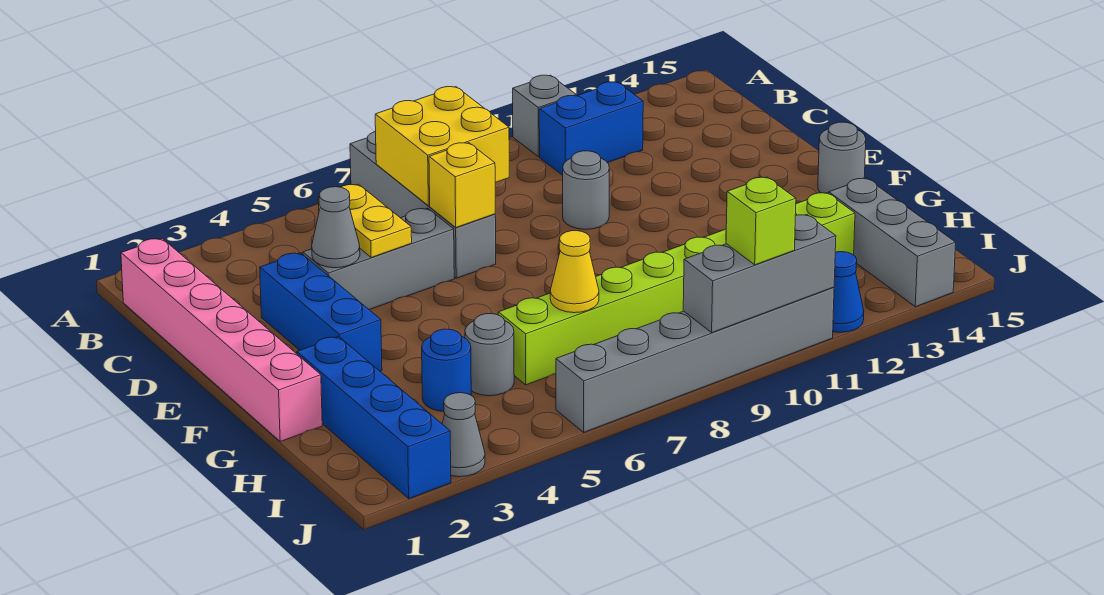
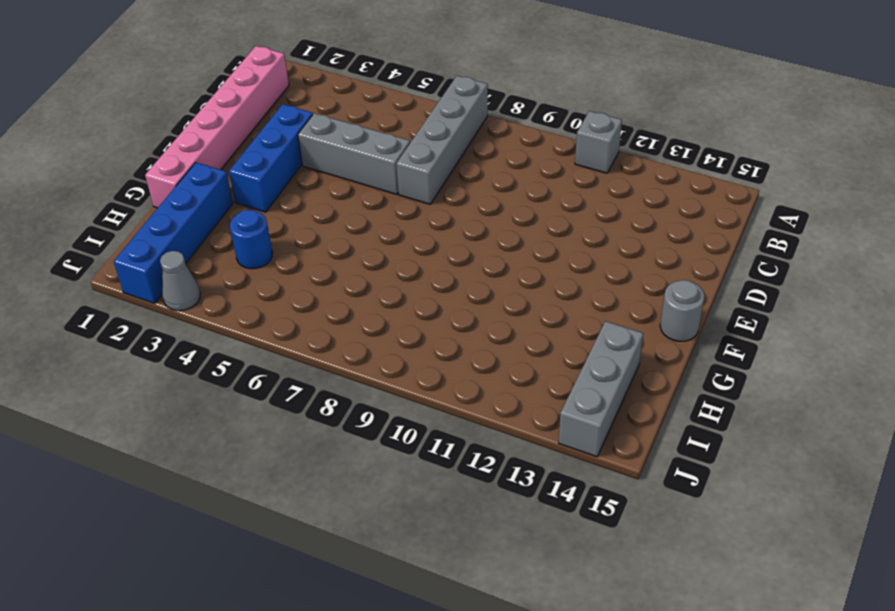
none -> blue brick B11:B12 level 1
none -> grey round brick D10 level 1
none -> grey round brick H5 level 1

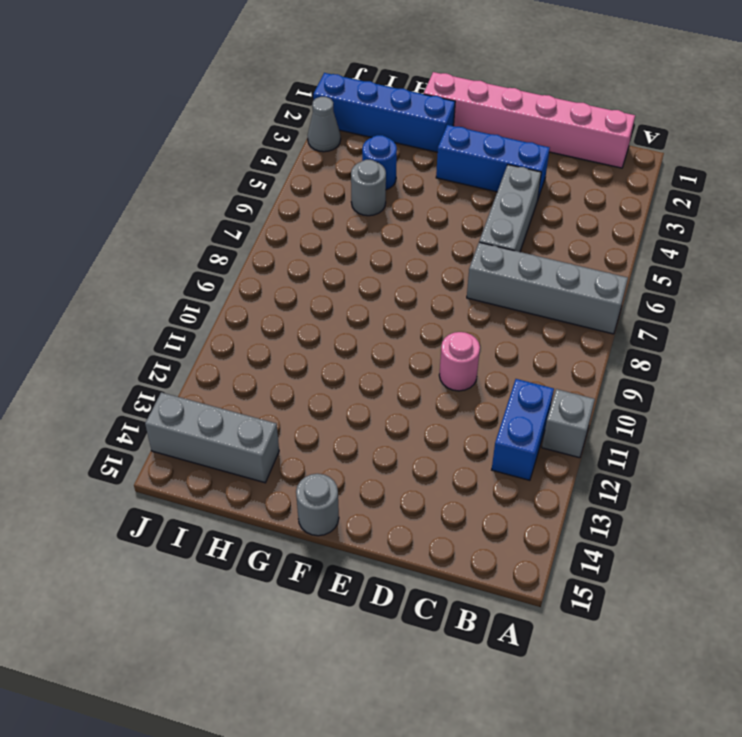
pink round brick D10 level 1 -> grey round brick D10 level 1
none -> lime brick H6:H13 level 1
none -> grey brick J6:J11 level 1
none -> blue cone J12 level 1

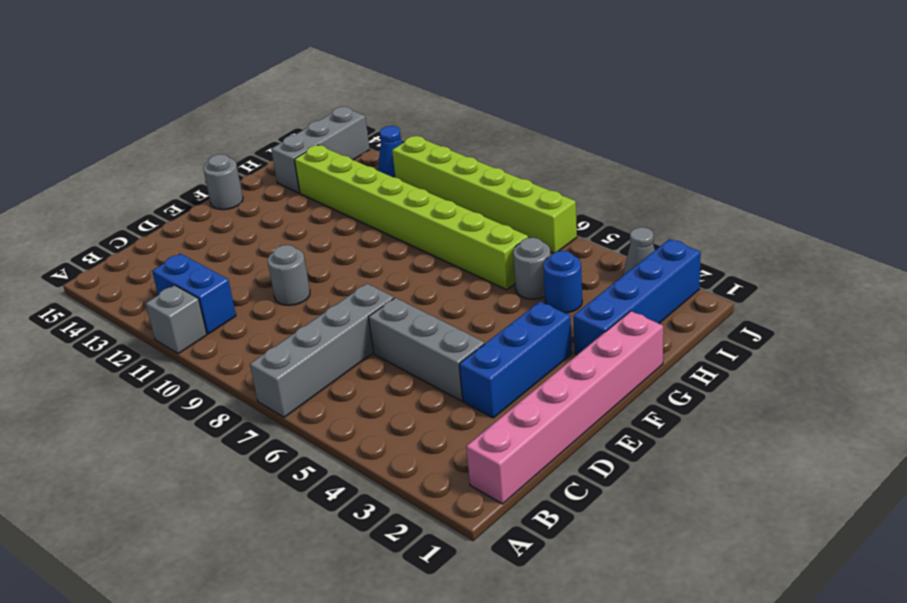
lime brick J6:J11 level 1 -> grey brick J6:J11 level 1
none -> yellow brick B7:C8 level 2
none -> yellow plate C5:D5 level 2
none -> grey cone D4 level 2

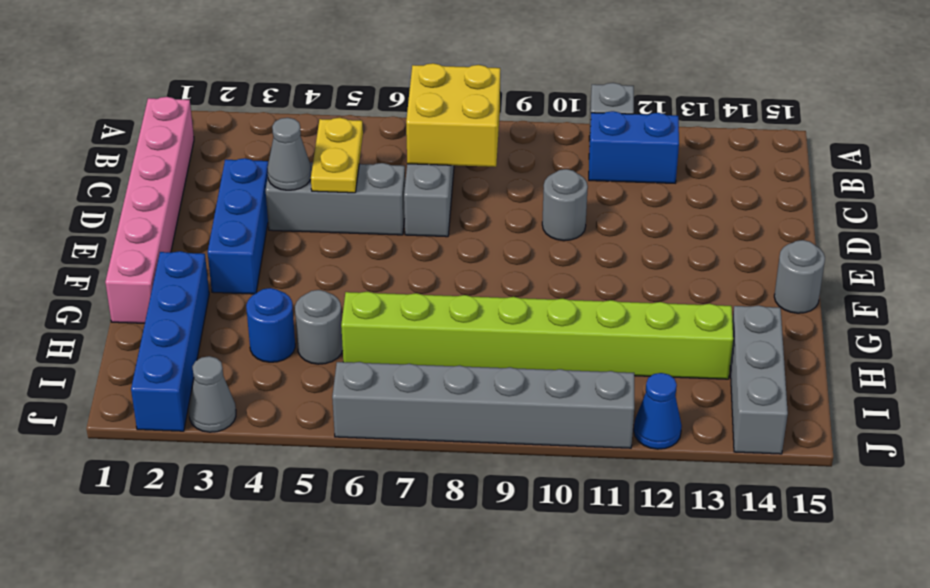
none -> yellow brick D7 level 2
none -> yellow cone H7 level 2
none -> grey brick J9:J11 level 2

